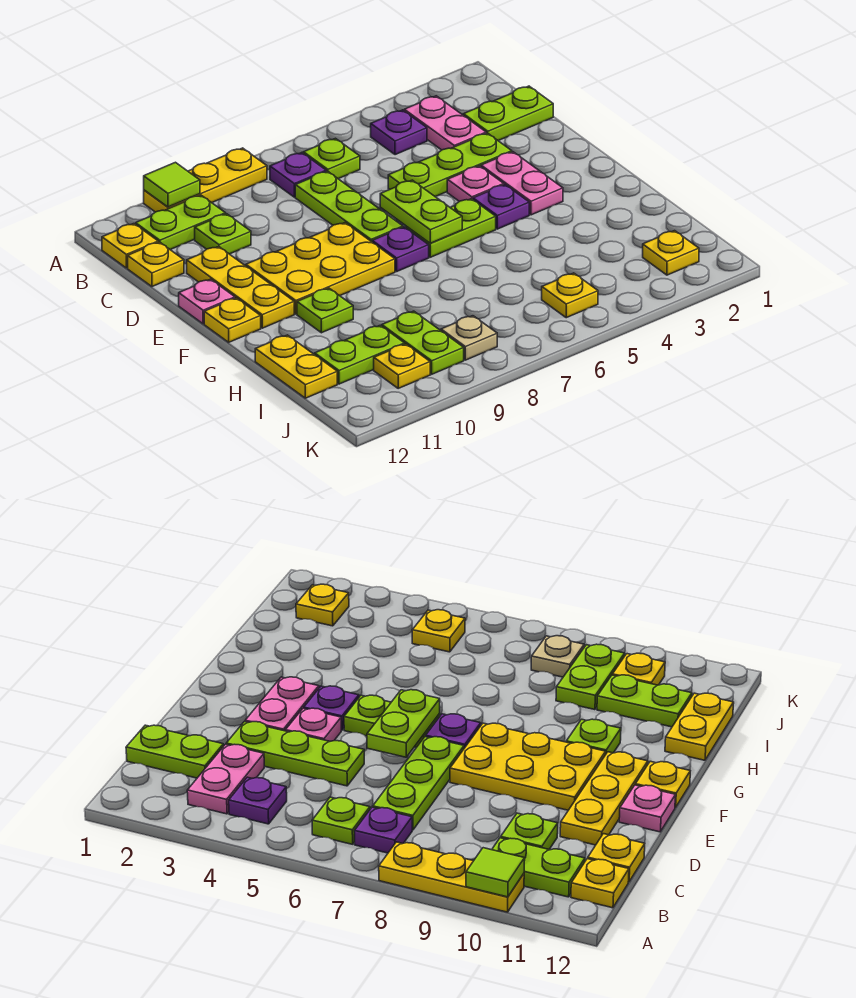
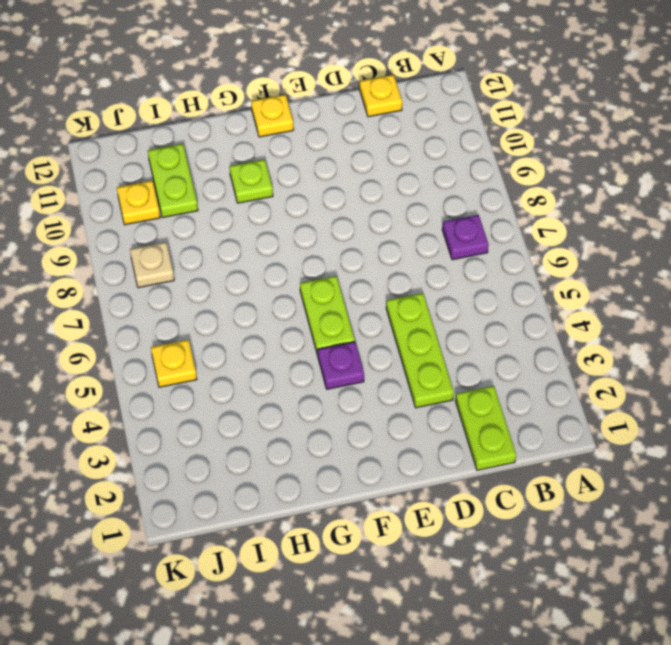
none -> yellow plate A8:A10 level 1
none -> pink plate B3:C3 level 1
none -> purple plate B4 level 1
none -> lime plate B6 level 1

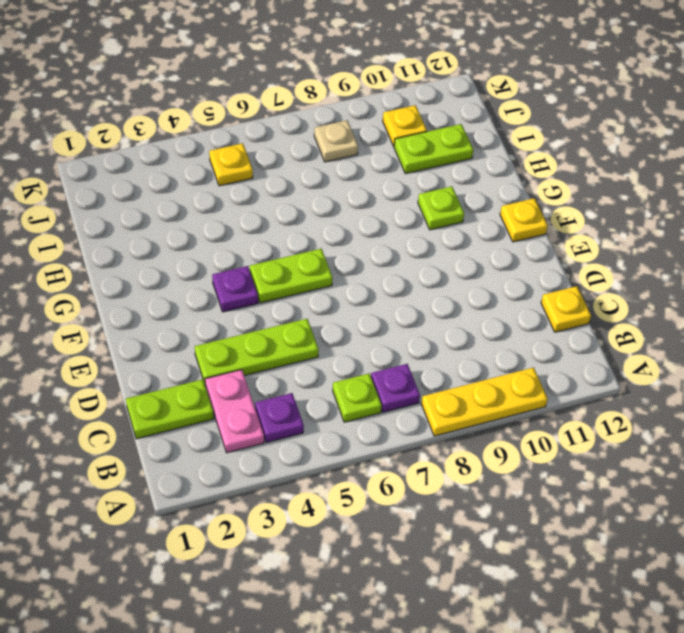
none -> lime plate B10:B11 level 1
none -> yellow plate B12 level 1
none -> lime plate C7:E7 level 1
none -> lime plate C10 level 1

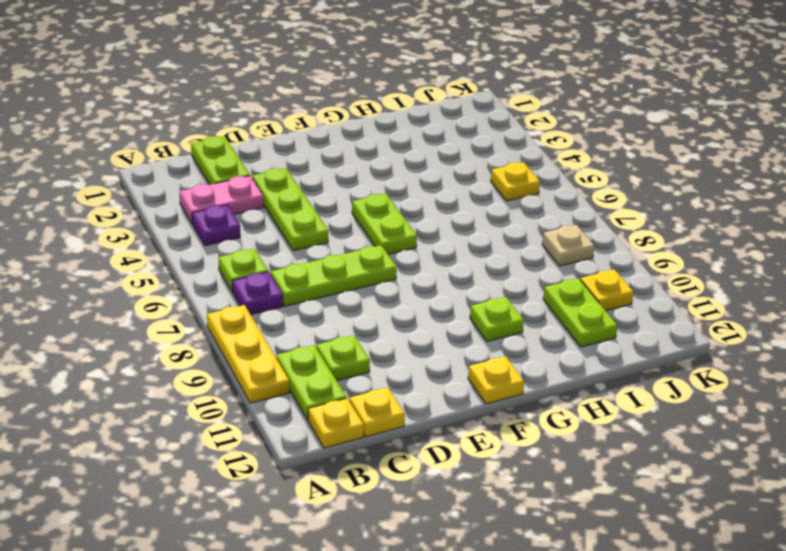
none -> yellow plate D11:F11 level 1
none -> pink plate E3:F3 level 1
none -> pink plate E4 level 1
none -> yellow plate E8:F10 level 1

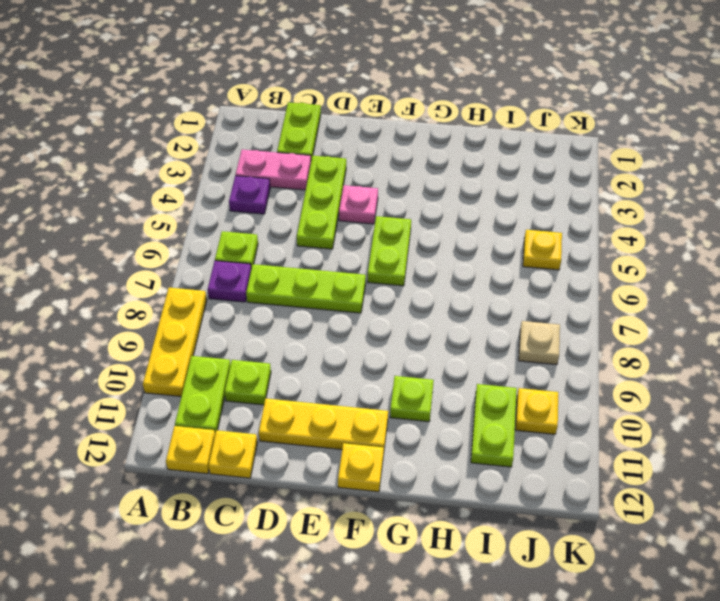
none -> pink plate E3:F3 level 1
none -> yellow plate E8:F10 level 1
none -> pink plate E12 level 1
none -> purple plate F4 level 1

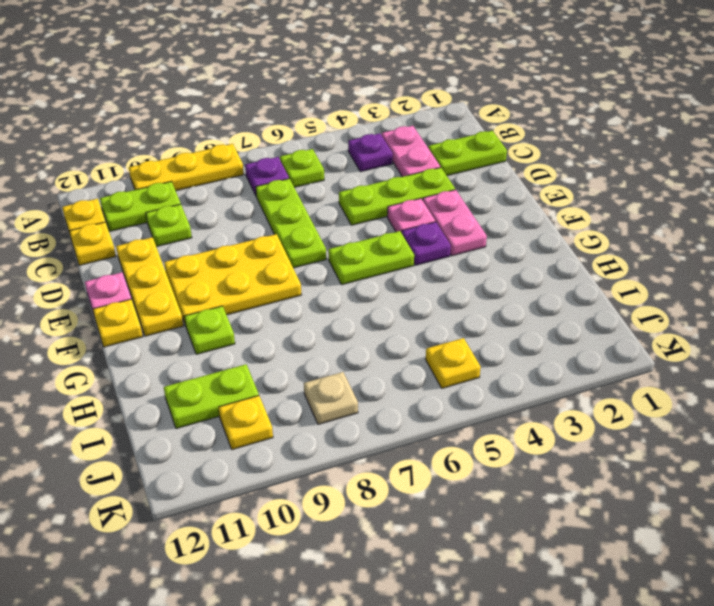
none -> purple plate F7 level 1
none -> yellow plate H12:I12 level 1
none -> lime plate I9:J9 level 1
none -> yellow plate J2 level 1

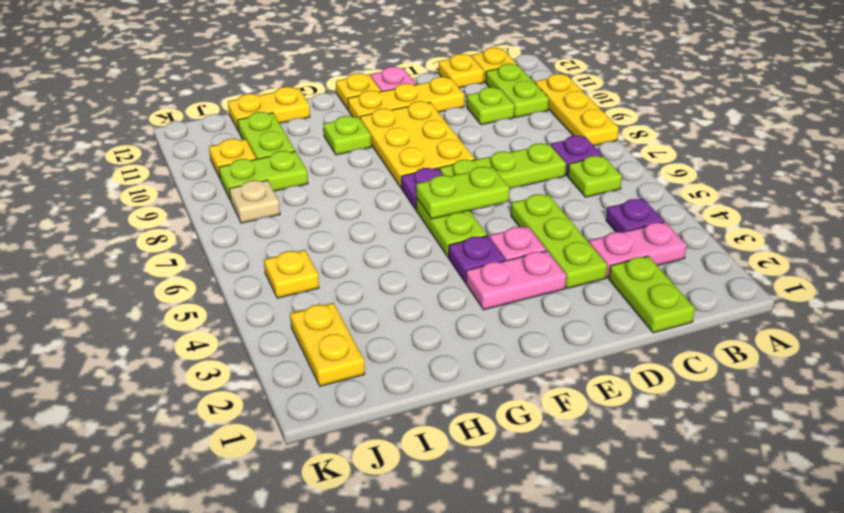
yellow plate J2:J3 level 1 -> yellow plate J2 level 1
none -> lime tile A10 level 2

